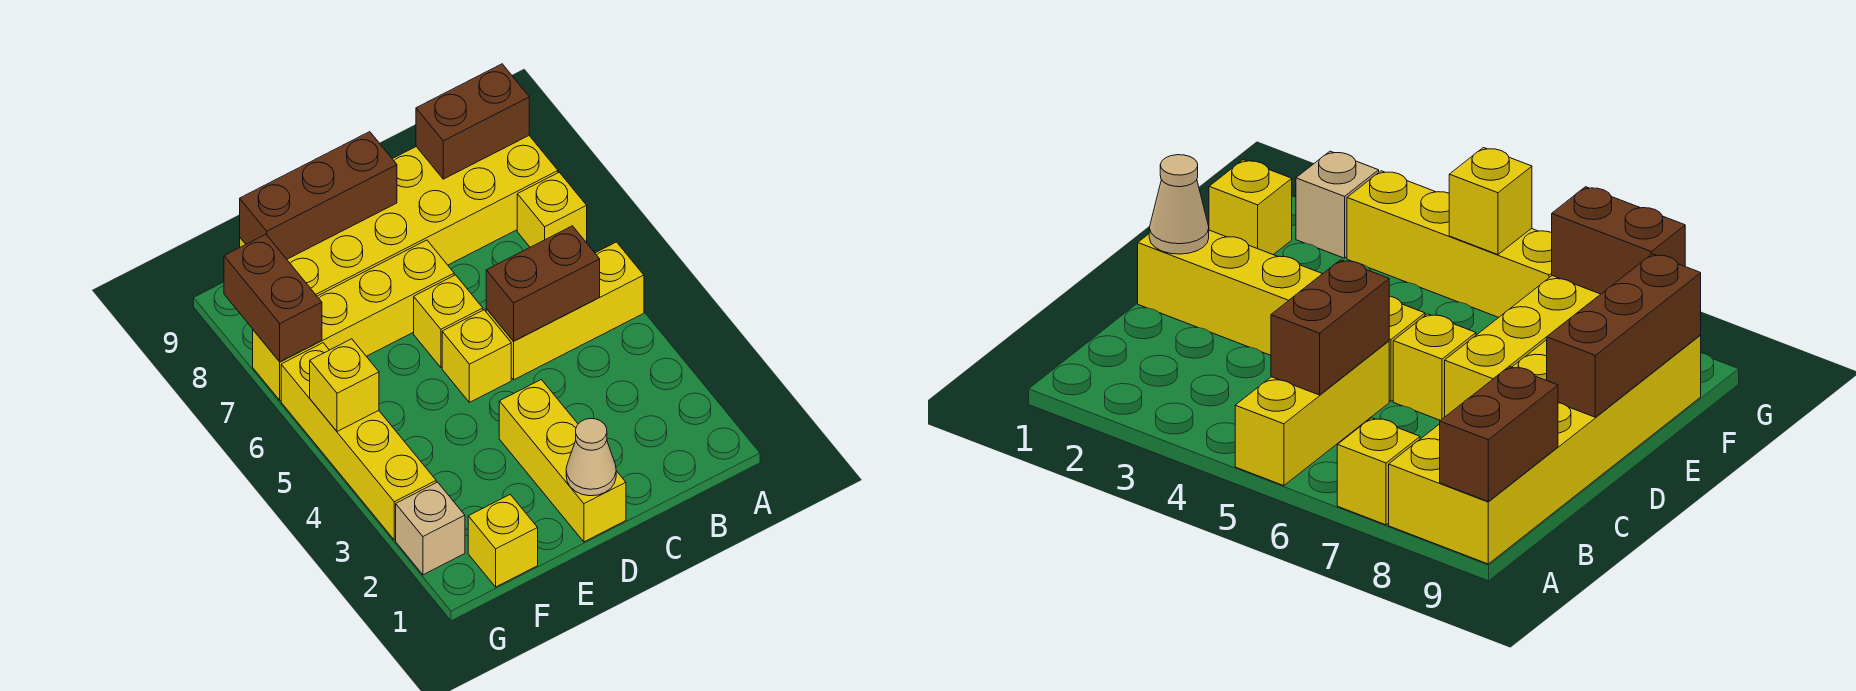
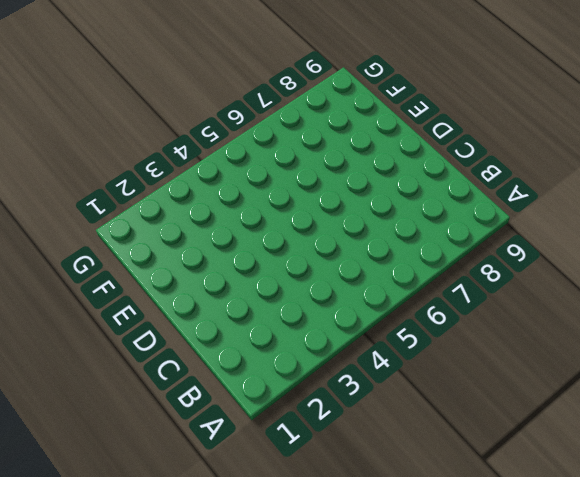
none -> yellow brick A5:C5 level 1
none -> yellow brick A7 level 1
none -> yellow brick A8:F9 level 1

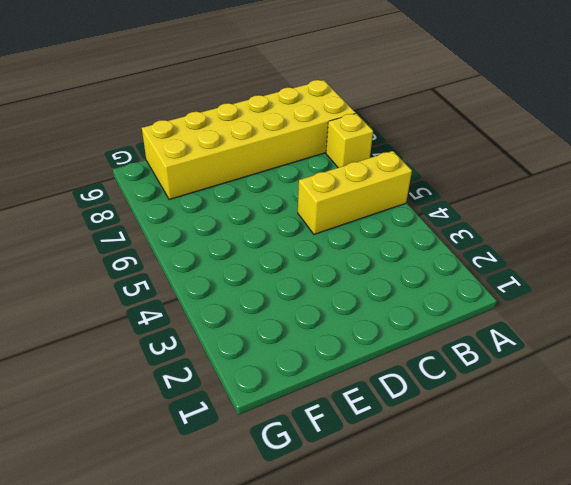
none -> yellow brick D1:D3 level 1
none -> yellow brick D5 level 1
none -> yellow brick D6 level 1

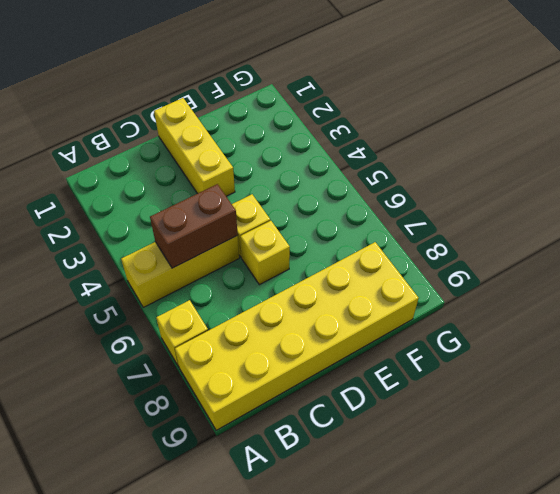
none -> yellow brick D7:G7 level 1
none -> yellow brick F1 level 1
none -> tan brick G2 level 1

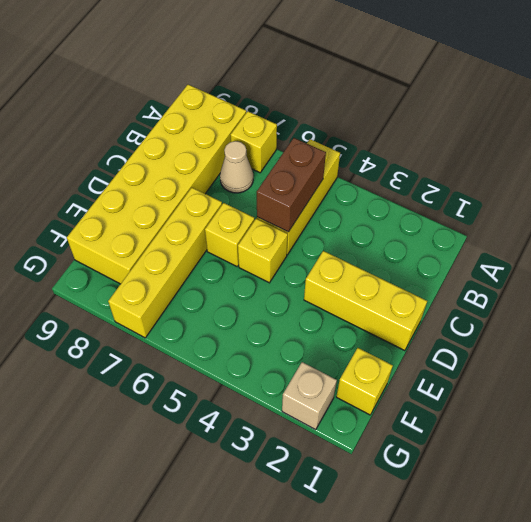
tan cone B7 level 1 -> tan cone D1 level 2
none -> yellow brick G3:G6 level 1
none -> brown brick A9:B9 level 2
none -> brown brick D9:F9 level 2

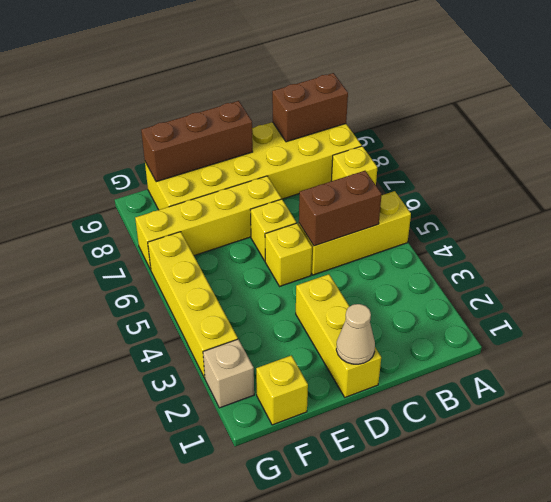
none -> yellow brick G5 level 2
none -> brown brick G7:G8 level 2

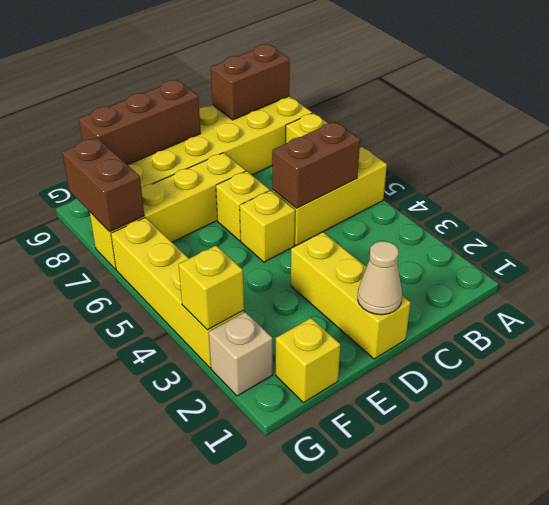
yellow brick G3 level 2 -> yellow brick G5 level 2

